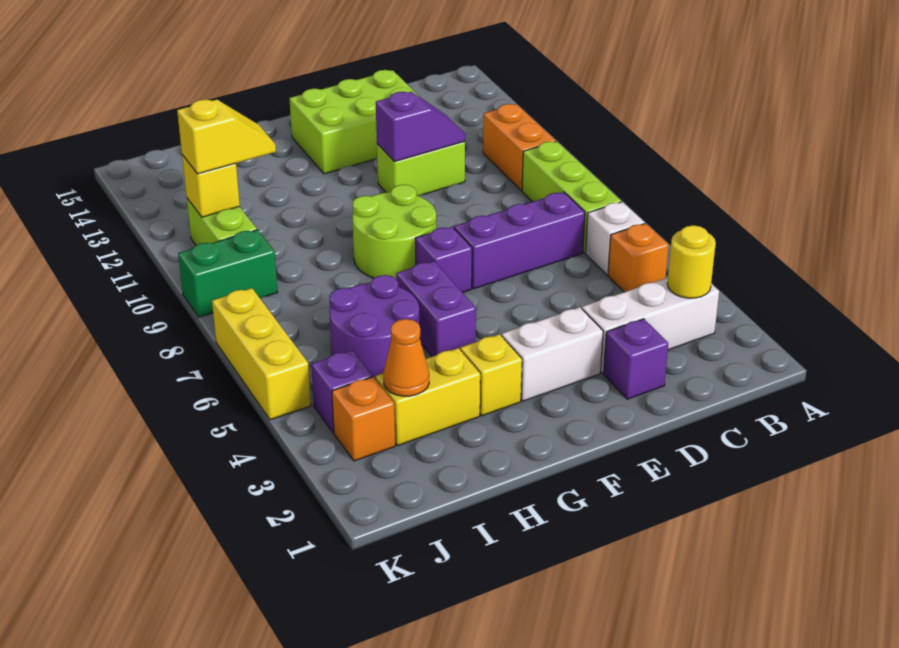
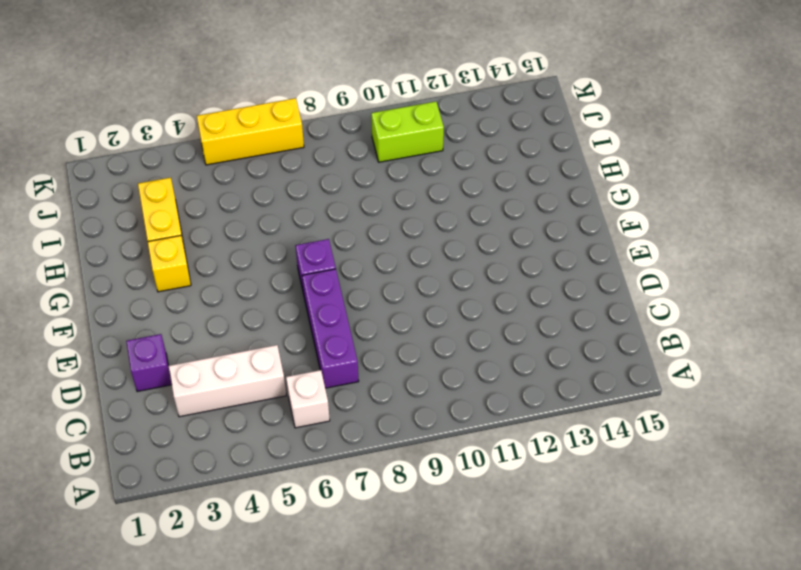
white brick C3:C5 level 1 -> white brick B3:D3 level 1
none -> orange brick B5 level 1
none -> lime brick B7:B9 level 1
none -> orange brick B10:B11 level 1

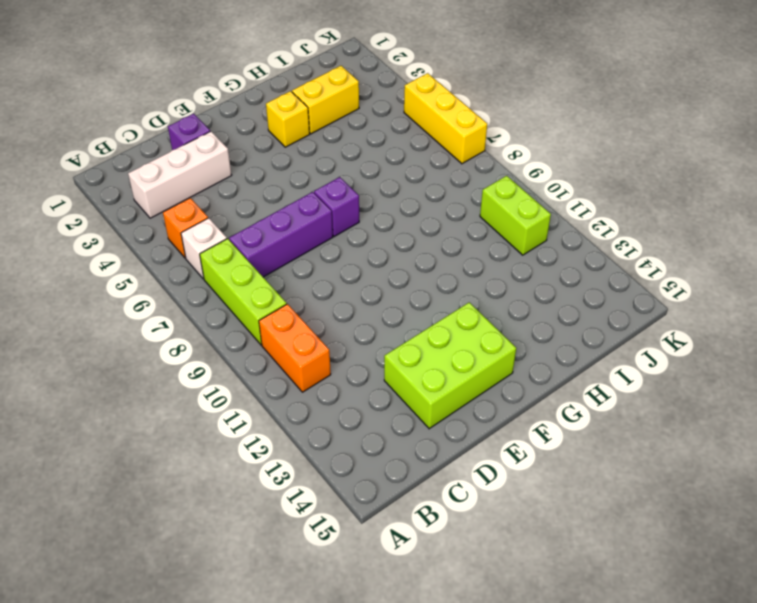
none -> lime brick D11:E11 level 1
none -> white brick E3:F3 level 1
none -> lime round brick F8:G9 level 1

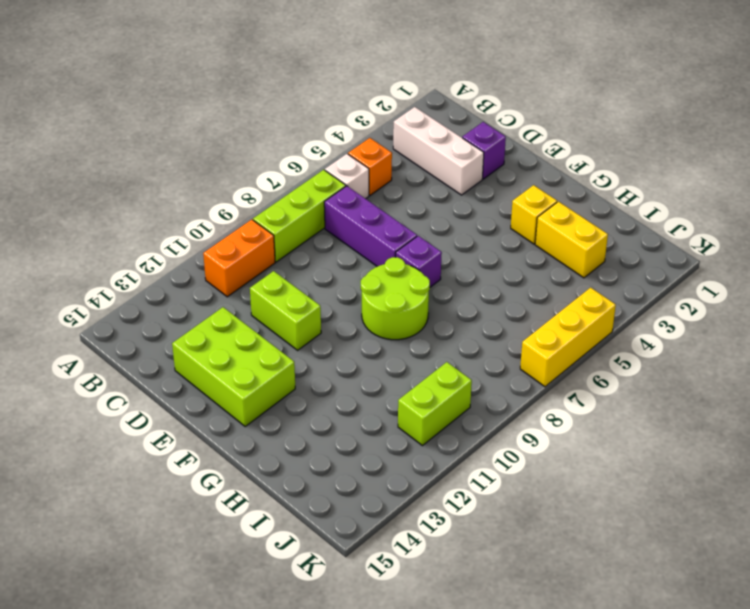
none -> white brick E3:F3 level 1
none -> purple brick G5:G6 level 1
none -> purple round brick H5:I6 level 1

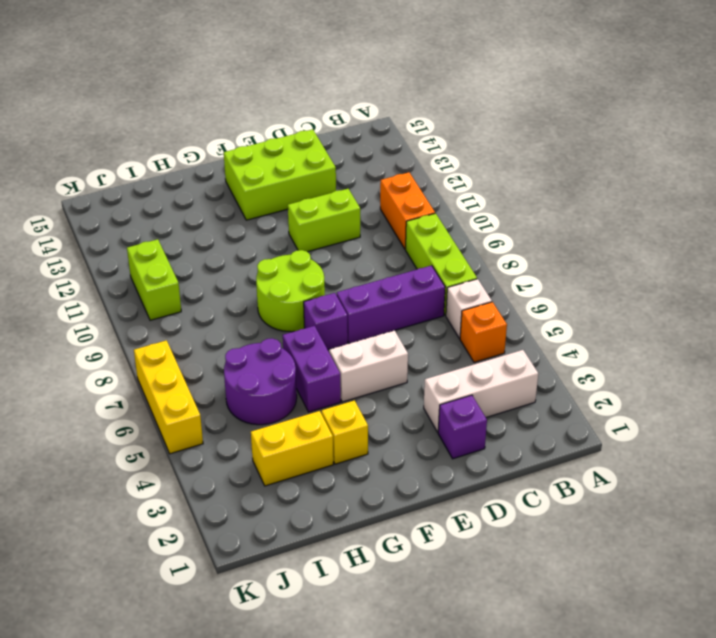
white brick E5:F5 level 1 -> white brick E3:F3 level 1
none -> orange brick J3 level 1
none -> purple brick J4 level 1
none -> green brick J9:K9 level 1

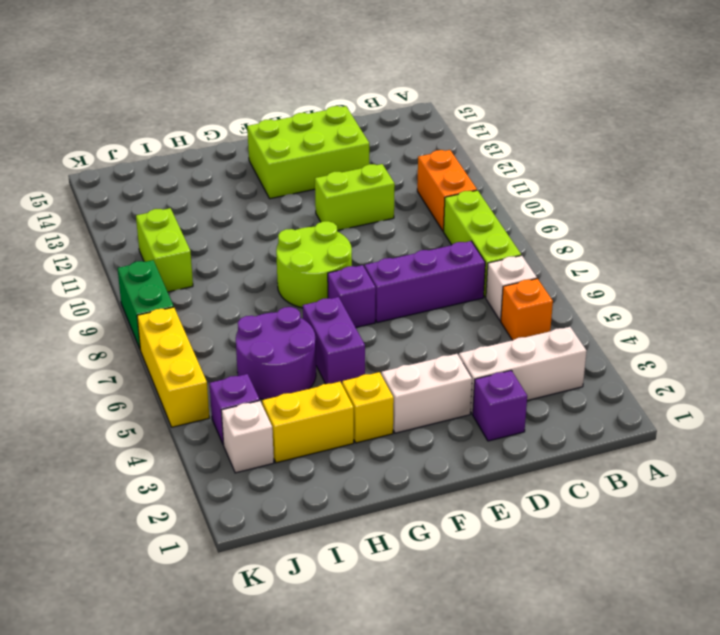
white brick J3 level 1 -> orange brick J3 level 1
green brick K8:K9 level 1 -> green brick J9:K9 level 1
none -> yellow round brick B3 level 2
none -> purple slope D11:E11 level 2 top E
none -> orange cone I3 level 2

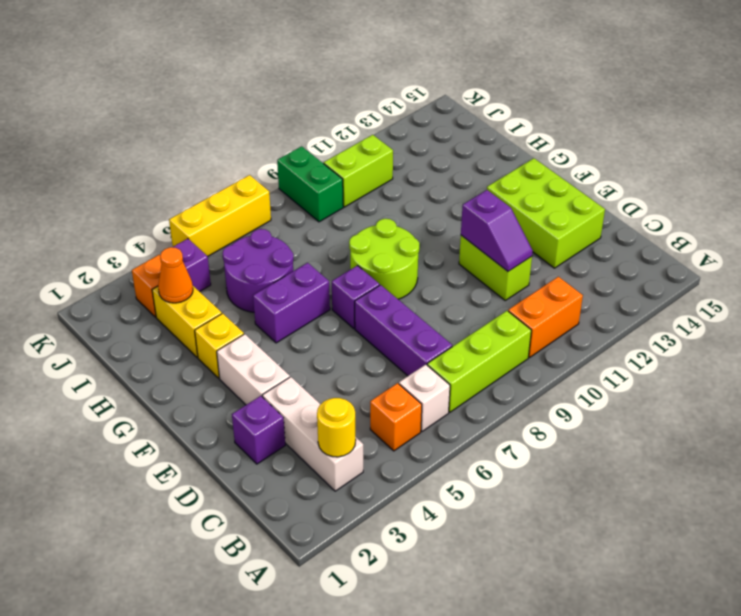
none -> yellow brick J11 level 2
none -> yellow slope I11:J11 level 3 top J

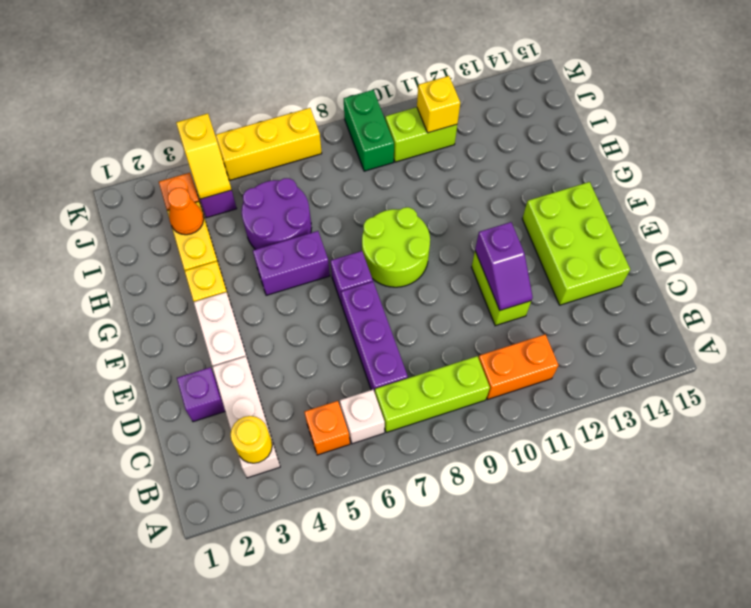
yellow slope J4:K4 level 2 top K -> yellow slope I11:J11 level 3 top J

